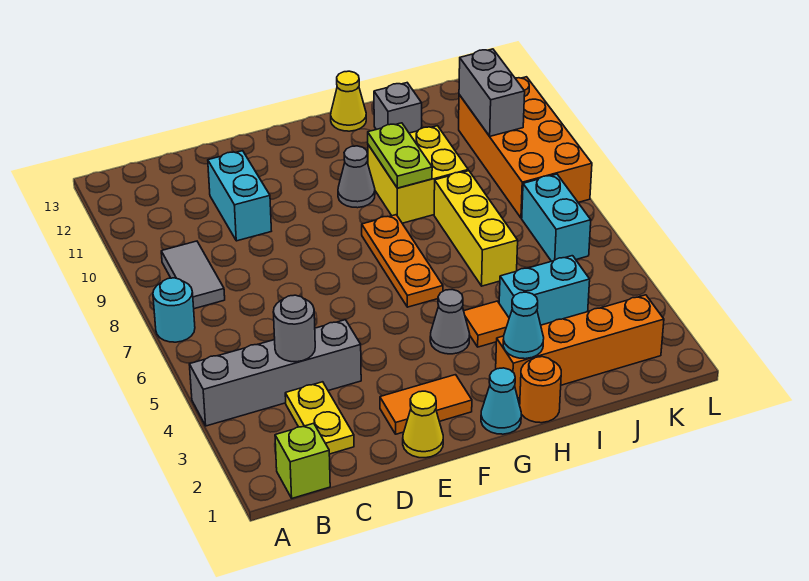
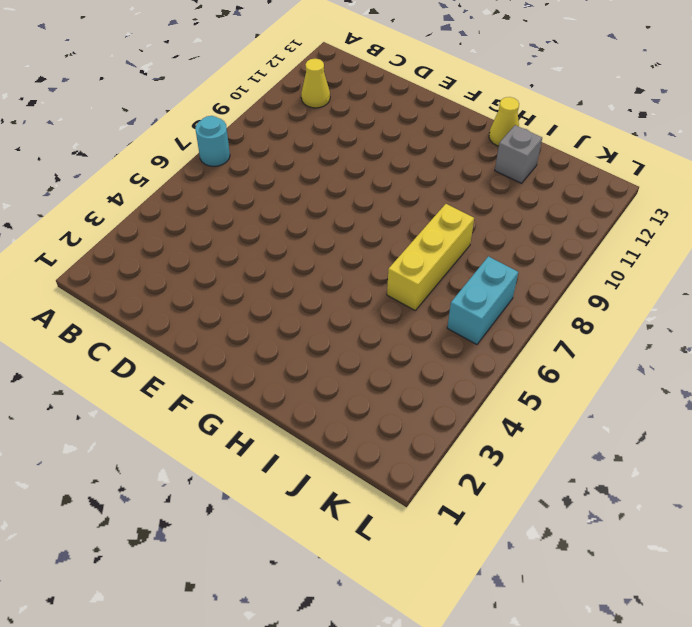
yellow cone B11 level 1 -> yellow cone E1 level 1
none -> grey brick A4:D4 level 1
none -> lime brick B1 level 1
none -> grey tile B8:B9 level 1

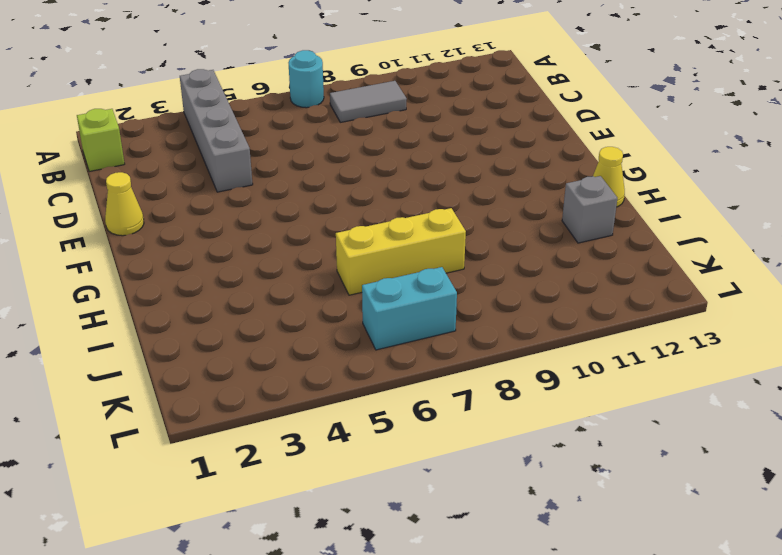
none -> yellow plate C2:C3 level 1
none -> cyan brick D10:D11 level 1
none -> orange tile E2:F2 level 1

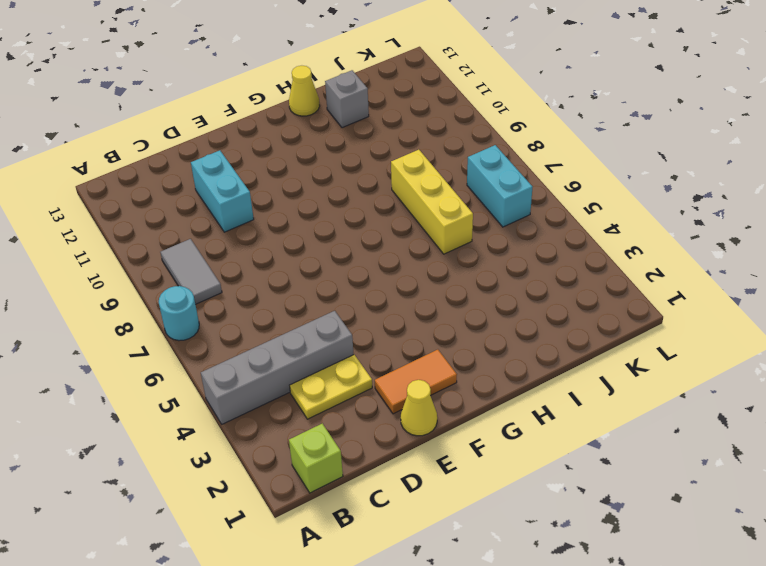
yellow plate C3:D3 level 1 -> yellow plate C2:C3 level 1
none -> cyan cone G1 level 1
none -> grey cone G4 level 1
none -> orange plate G6:G8 level 1

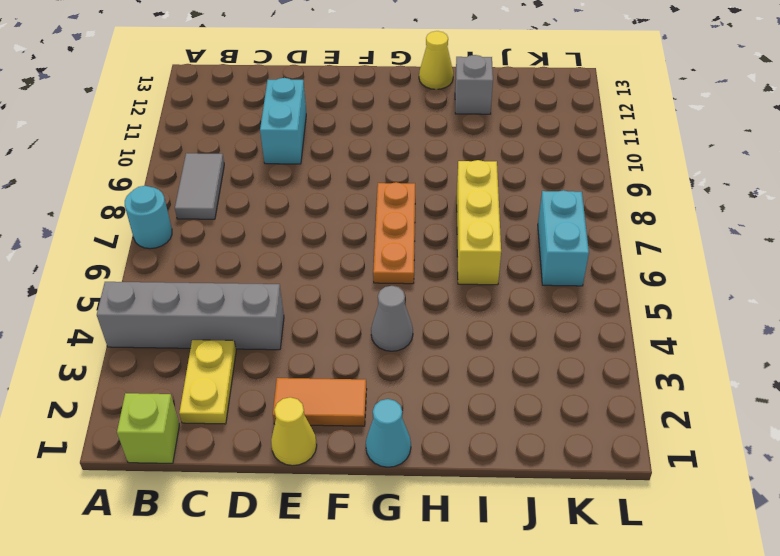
none -> grey cone G10 level 1
none -> orange round brick H1 level 1
none -> orange brick H2:K2 level 1

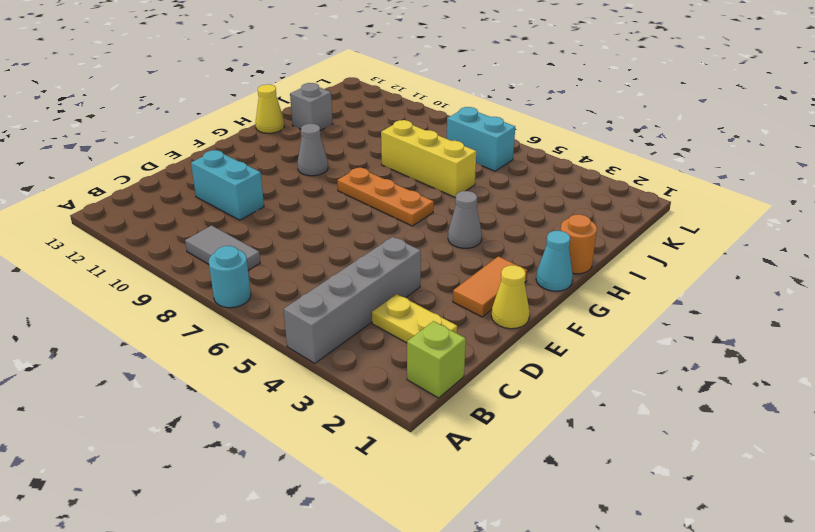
none -> orange brick H2:K2 level 1
none -> orange tile H4 level 1
none -> yellow brick H9:I10 level 1

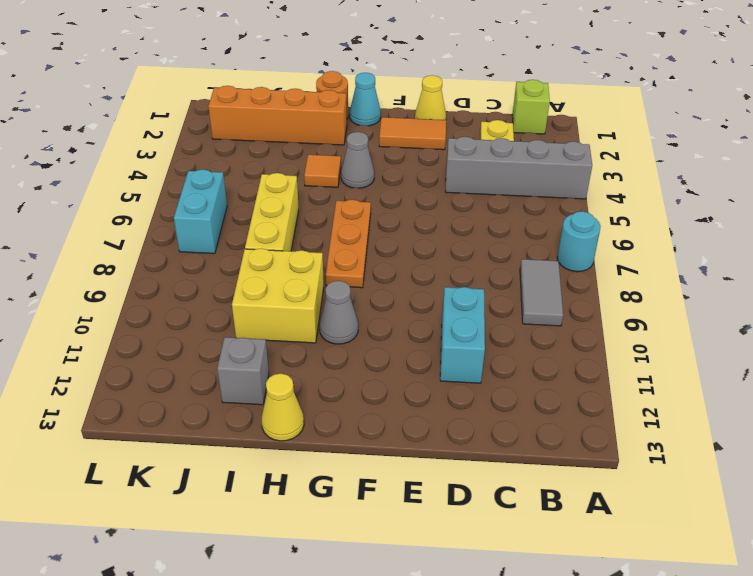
none -> cyan brick I4:J4 level 1
none -> orange brick K8:L11 level 1
none -> grey round brick C4 level 2

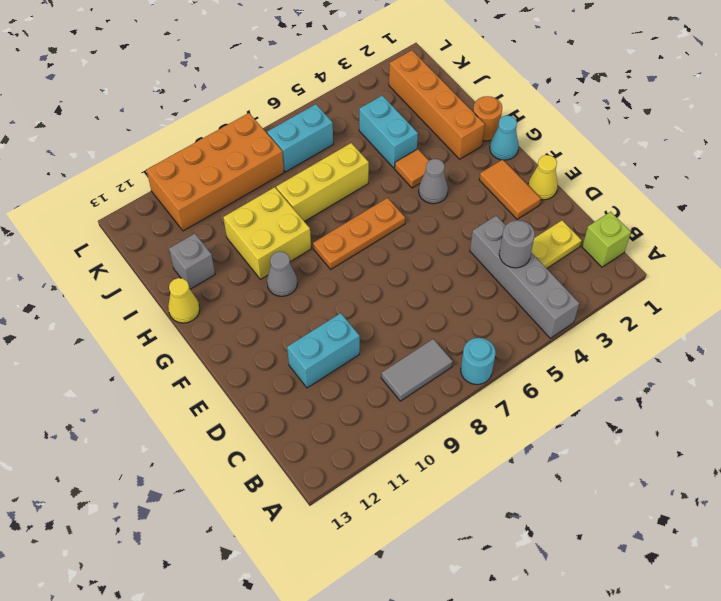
none -> cyan cone H2 level 2
none -> lime plate H9:H10 level 2
none -> grey brick K10:K11 level 2

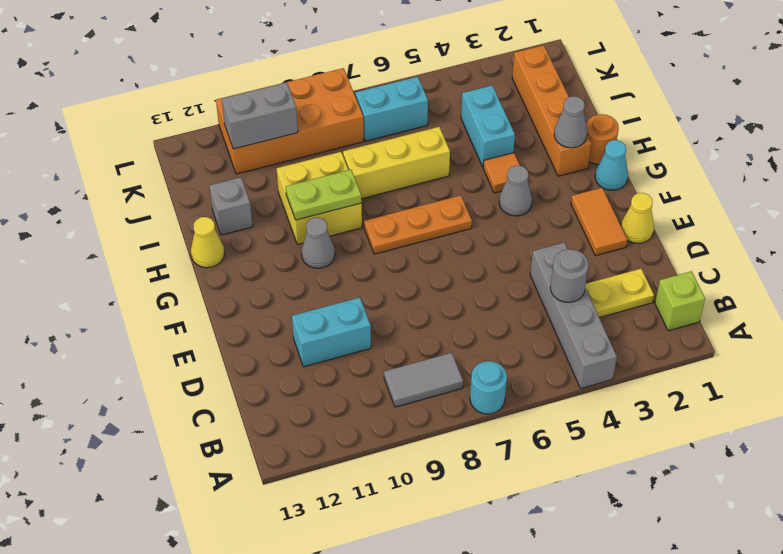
grey cone H2 level 2 -> cyan cone H2 level 2

